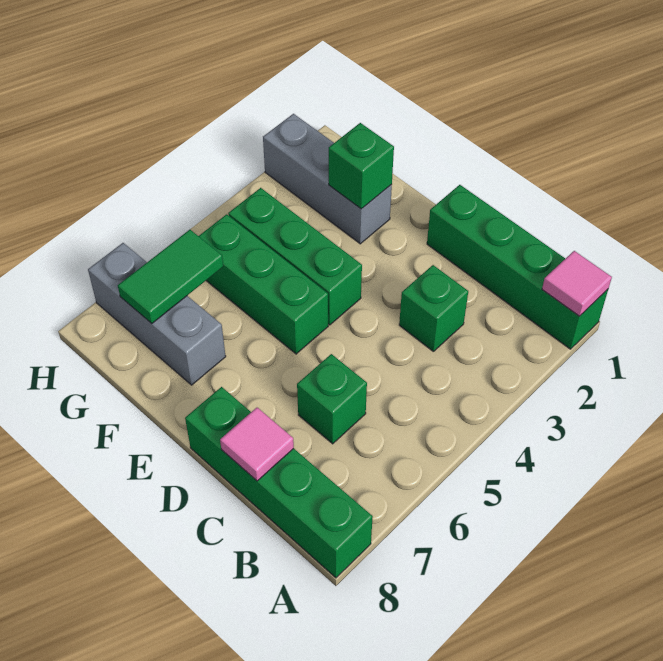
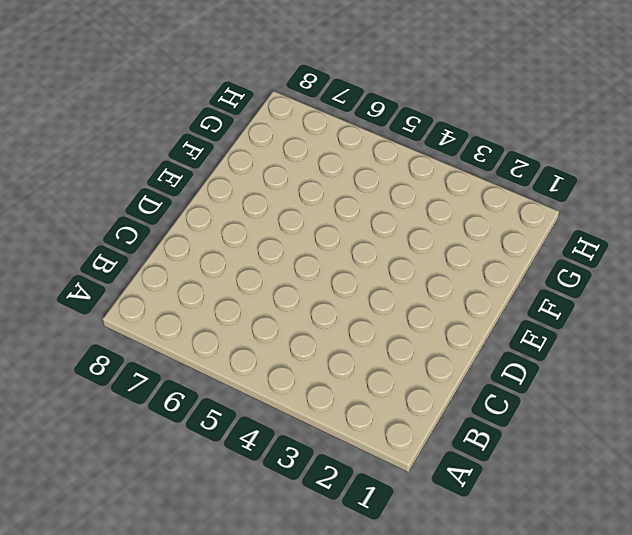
none -> green brick A1:D1 level 1
none -> green brick A8:D8 level 1
none -> green brick C3 level 1

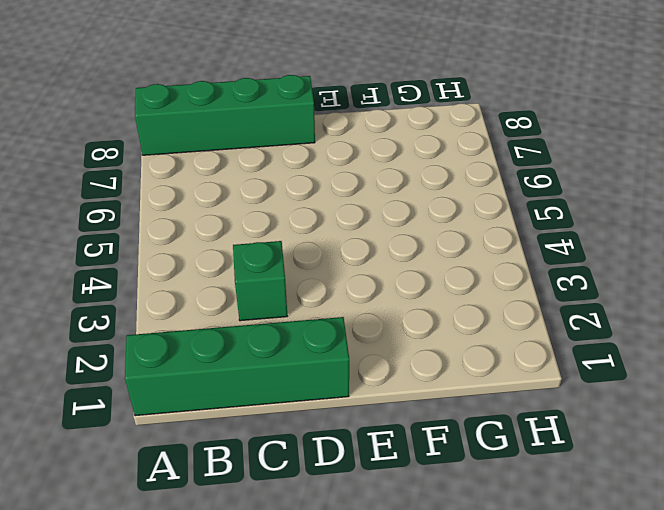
none -> green brick C6 level 1
none -> green brick E4:G4 level 1
none -> green brick E5:G5 level 1

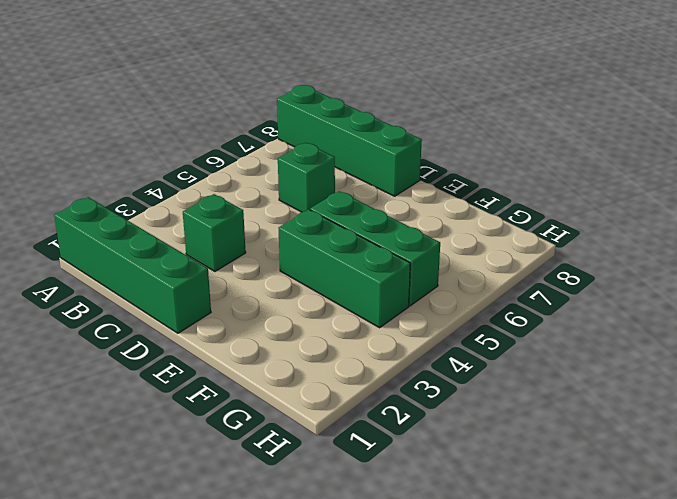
none -> grey brick F2:H2 level 1
none -> grey brick F7:H7 level 1
none -> pink tile A1 level 2

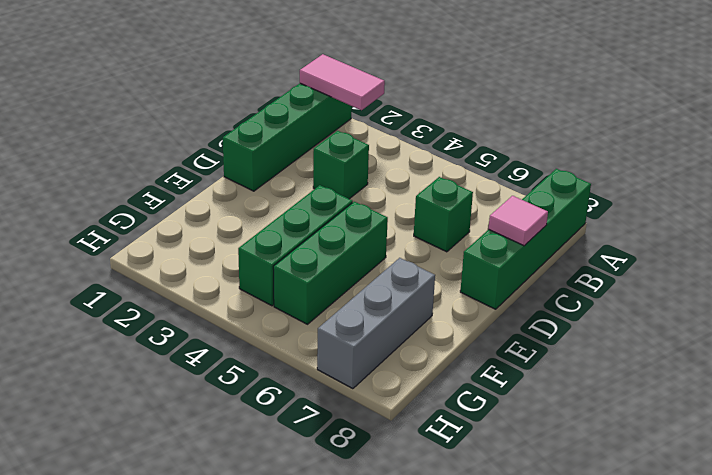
pink tile A1:A2 level 2 -> pink tile A1 level 2
none -> grey brick F2:H2 level 1
none -> green brick F2 level 2
none -> green tile G6:G7 level 2

